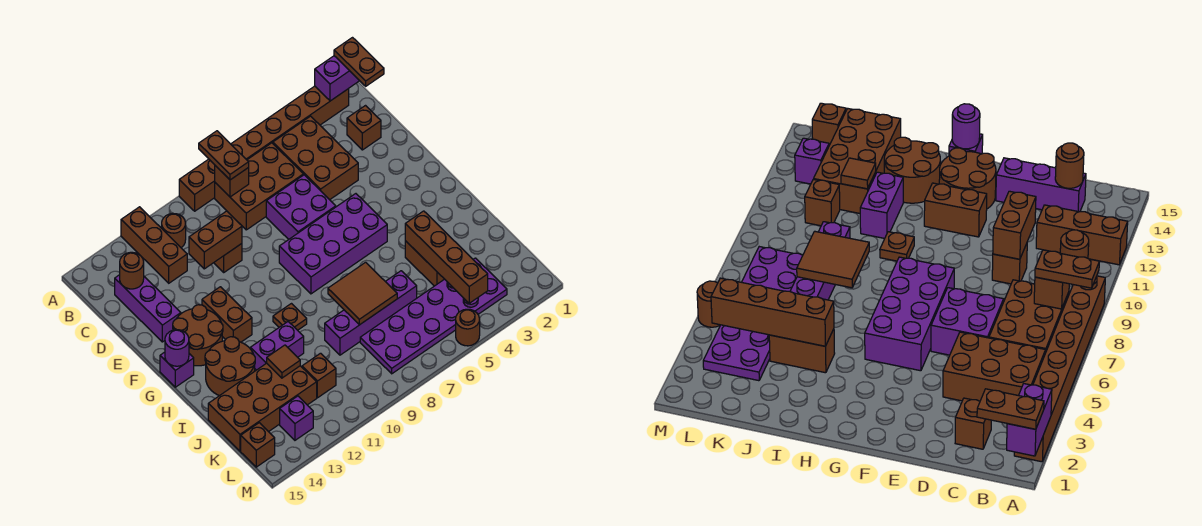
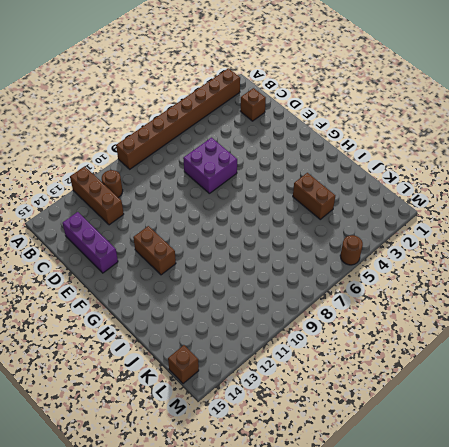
none -> brown brick B4:D5 level 1
none -> brown brick B6:C8 level 1
none -> brown brick D10 level 1
none -> purple brick F5:G8 level 1

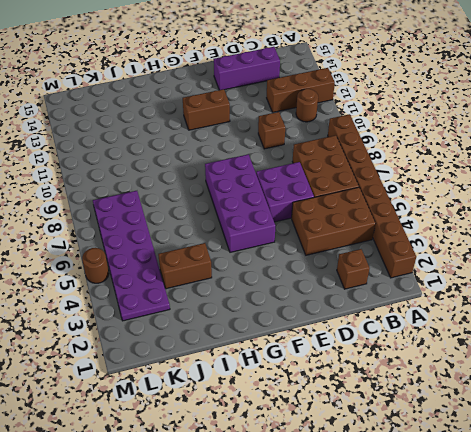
none -> brown round brick F13:G14 level 1
none -> purple brick G15 level 1
none -> brown plate H10 level 1
none -> brown round brick H13:I14 level 1

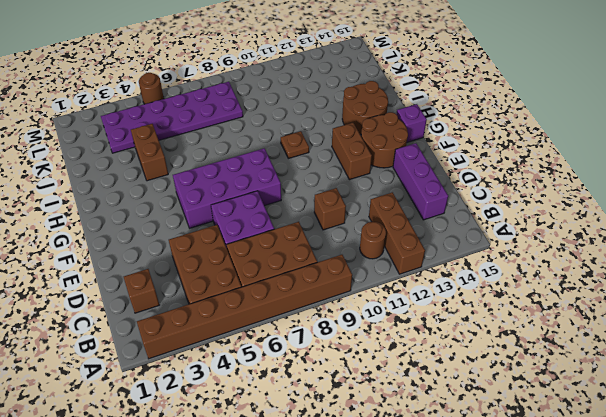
none -> purple brick I11:I12 level 1
none -> purple brick J6:J9 level 1
none -> brown brick J12:K15 level 1
none -> brown brick K11 level 1

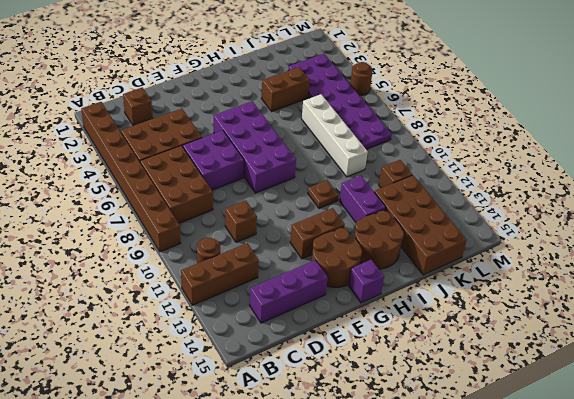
white brick J6:J9 level 1 -> purple brick J6:J9 level 1
none -> purple brick L13 level 1
none -> brown brick L15 level 1
none -> purple brick A1:A2 level 2
none -> brown brick B8 level 2

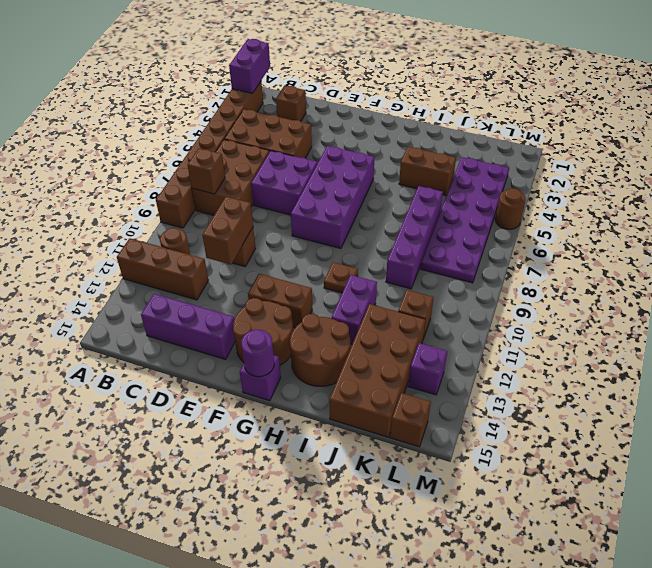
none -> brown round brick C14 level 2
none -> brown brick I4:L4 level 2
none -> brown tile I7:J8 level 2
none -> brown tile J12 level 2

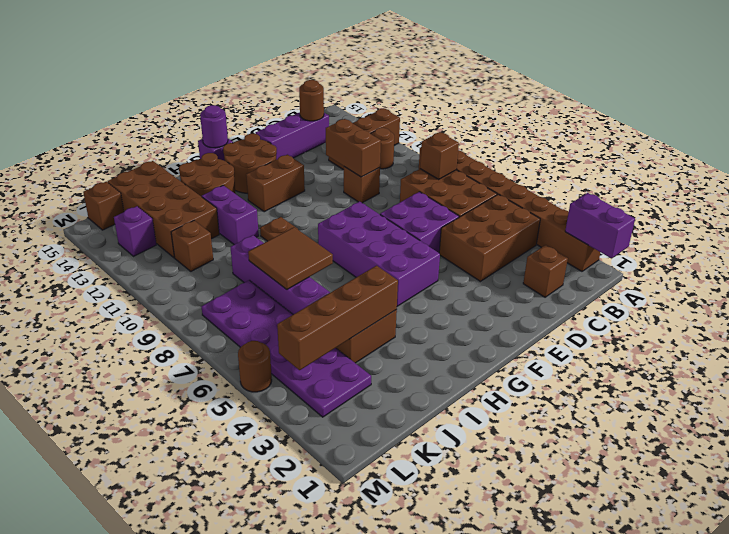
none -> brown tile J12 level 2
none -> brown plate A1:B1 level 3
none -> brown plate A8:B8 level 3

